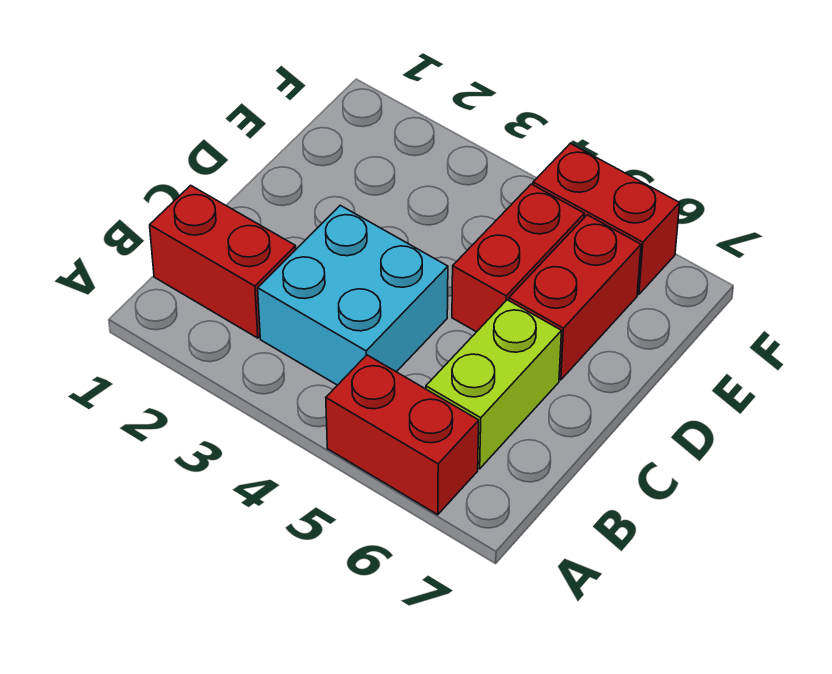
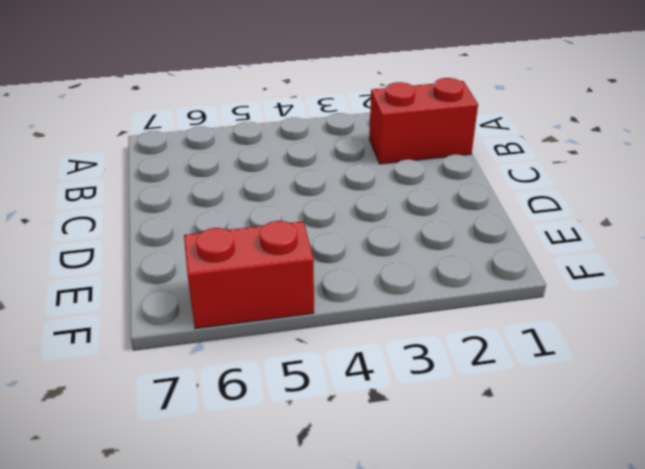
none -> red brick A5:A6 level 1
none -> cyan brick B3:C4 level 1

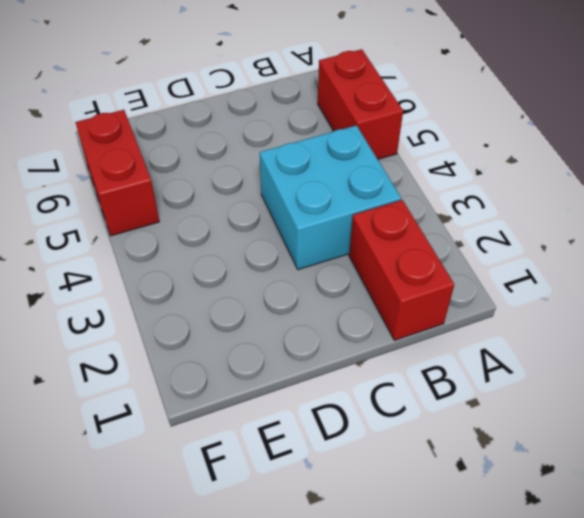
none -> lime brick B6:C6 level 1
none -> red brick D5:E5 level 1

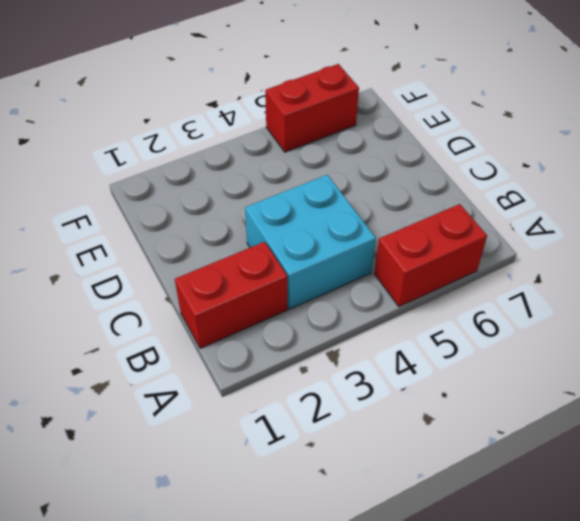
none -> lime brick B6:C6 level 1
none -> red brick D5:E5 level 1

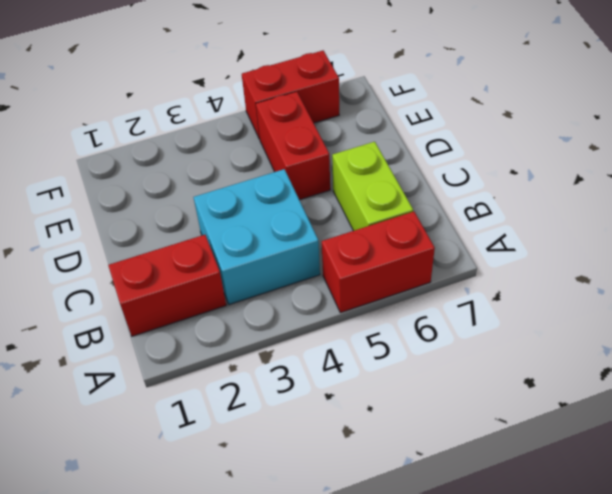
none -> red brick D6:E6 level 1

